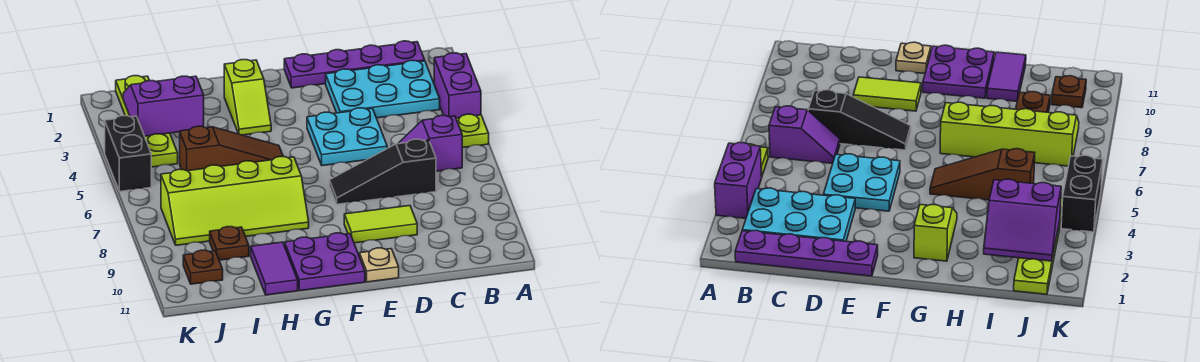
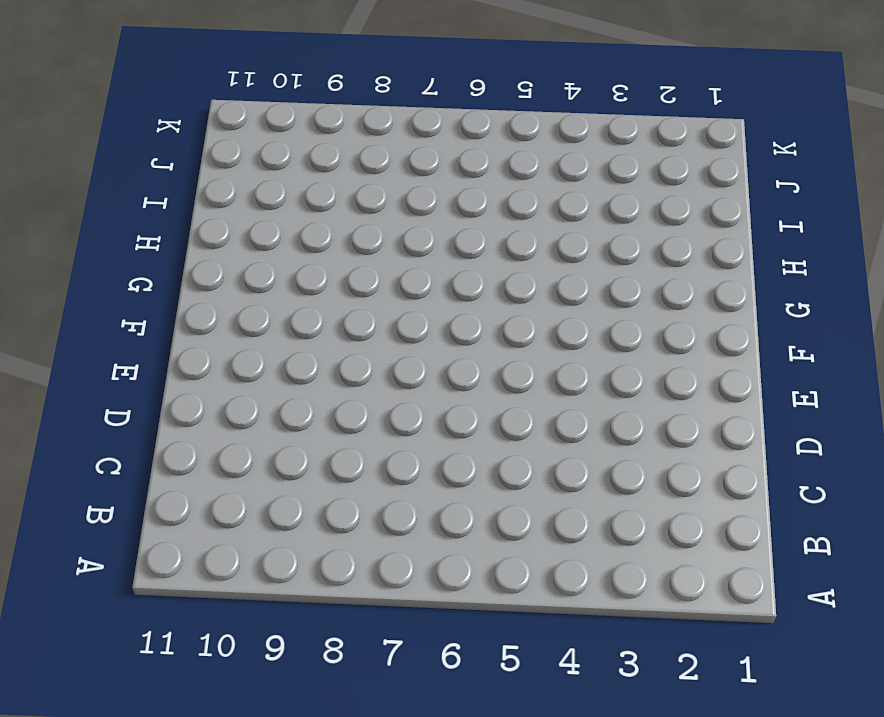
none -> purple brick A3:A4 level 1
none -> lime plate A5 level 1
none -> purple plate B1:E1 level 1

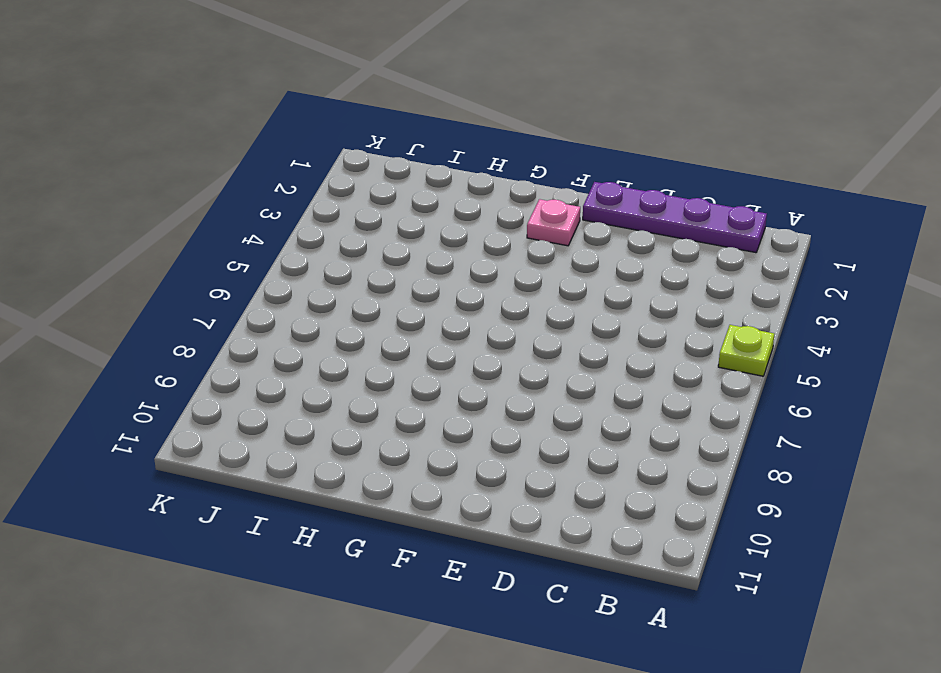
pink plate F2 level 1 -> none
none -> purple brick A3:A4 level 1
none -> cyan plate B2:D3 level 1
none -> purple slope B6:C6 level 1 top B

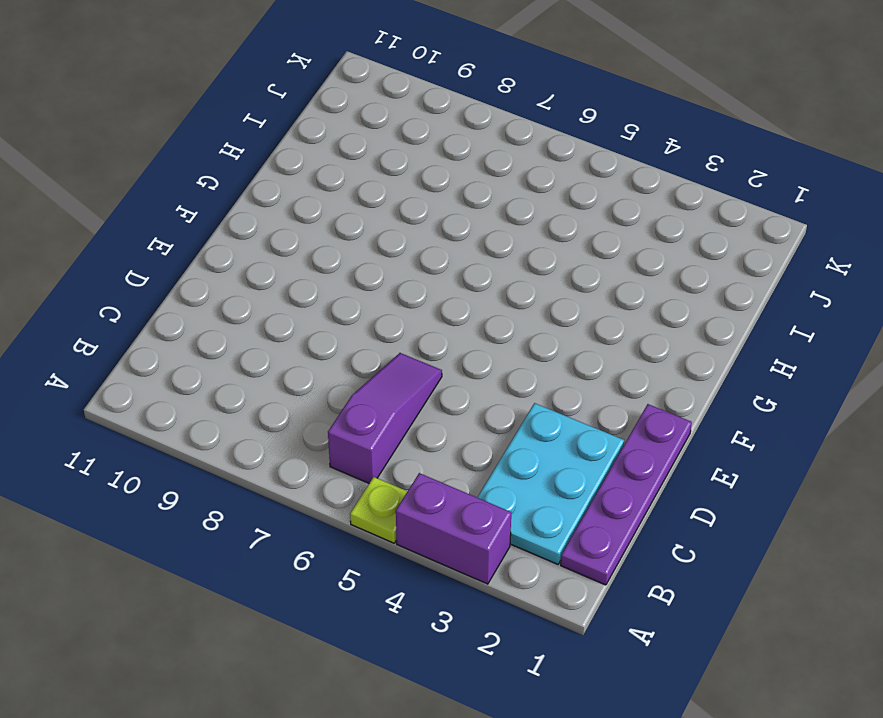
purple slope B6:D6 level 1 top B -> purple slope B6:C6 level 1 top B
none -> black slope C7:E7 level 1 top C
none -> cyan plate D4:E5 level 1
none -> lime tile D9:E9 level 1

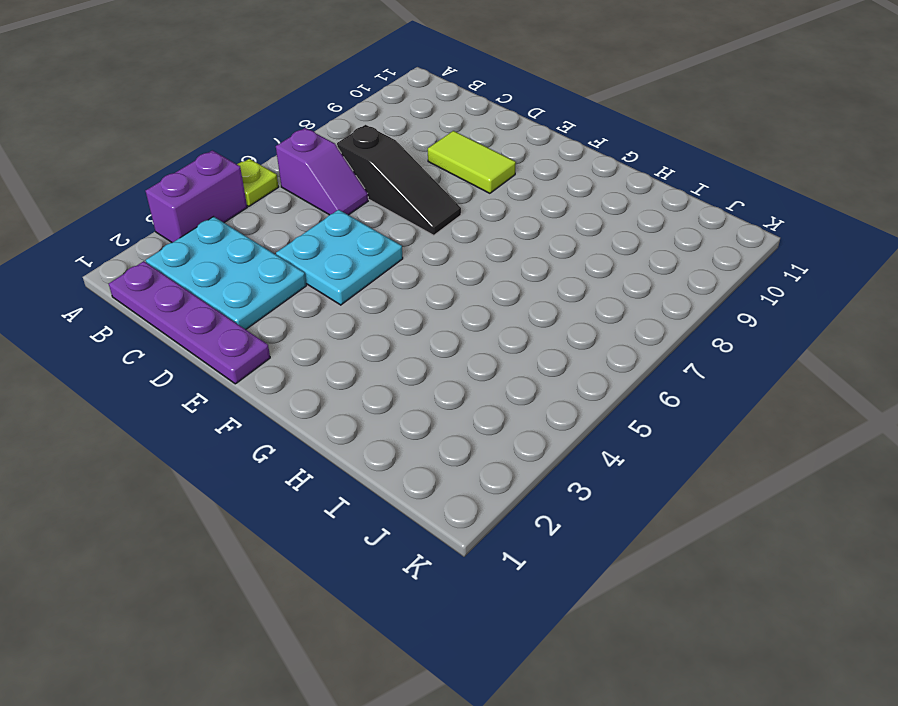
none -> tan plate E11 level 1
none -> purple plate F10:G11 level 1
none -> lime slope G2:G3 level 1 top 2

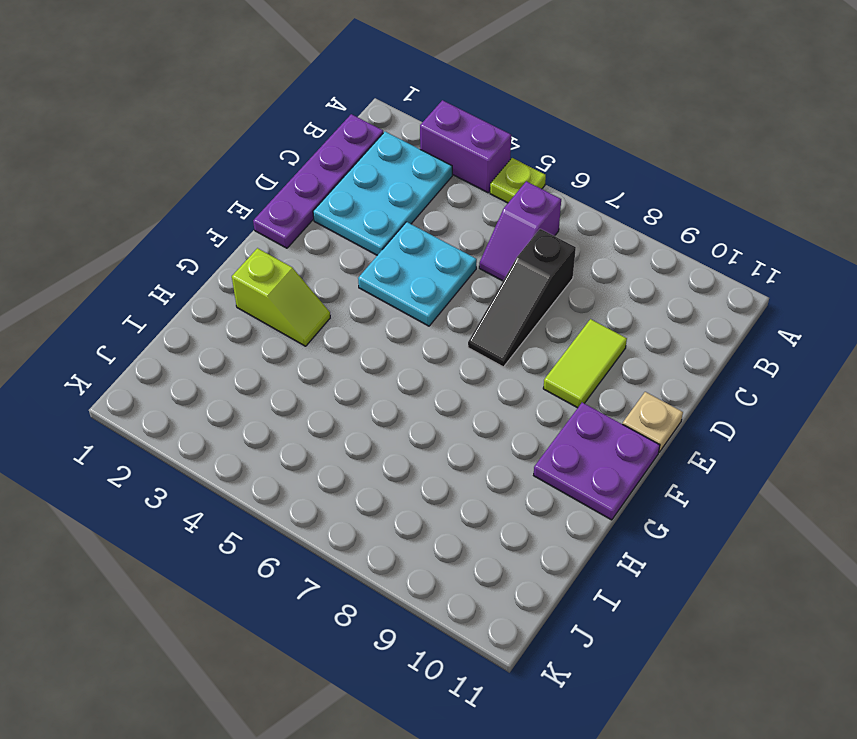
none -> brown slope G5:I5 level 1 top I
none -> lime slope G7:J8 level 1 top 7
none -> purple tile H10:H11 level 1

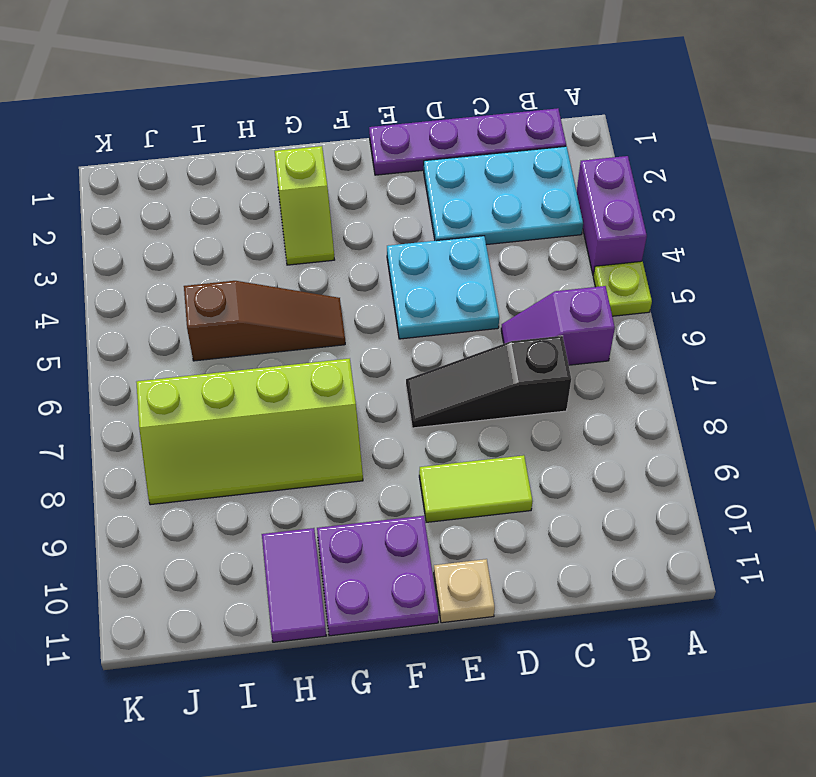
none -> brown plate I9 level 1
none -> lime plate J1:J4 level 1
none -> brown plate J10 level 1

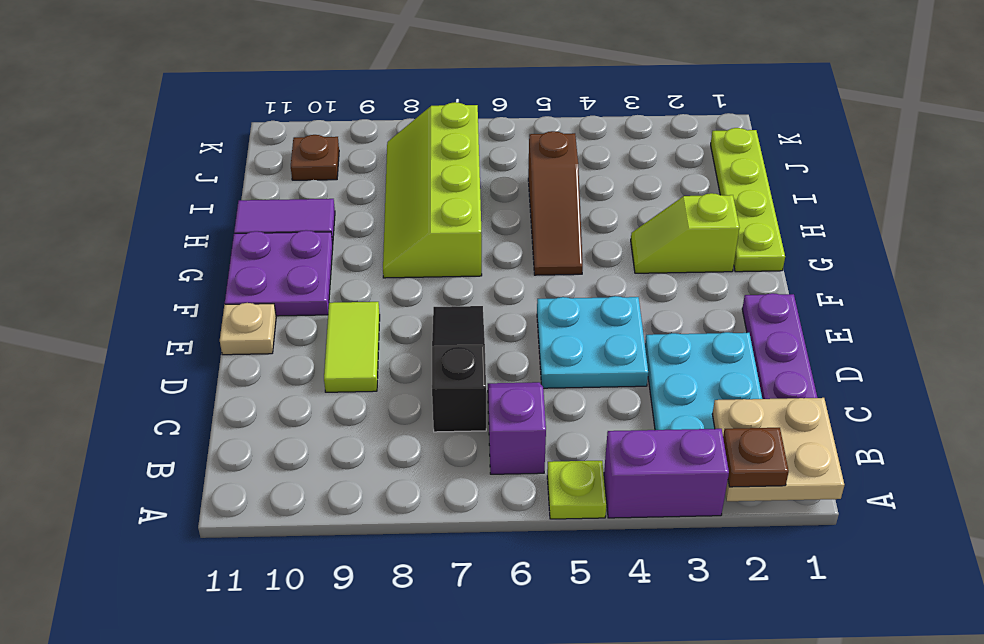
tan plate A1:B2 level 2 -> none
brown plate A2 level 3 -> brown plate I9 level 1
lime plate G1:J1 level 1 -> lime plate J1:J4 level 1
none -> black brick K4:K5 level 1
none -> purple slope I2:J3 level 2 top 3

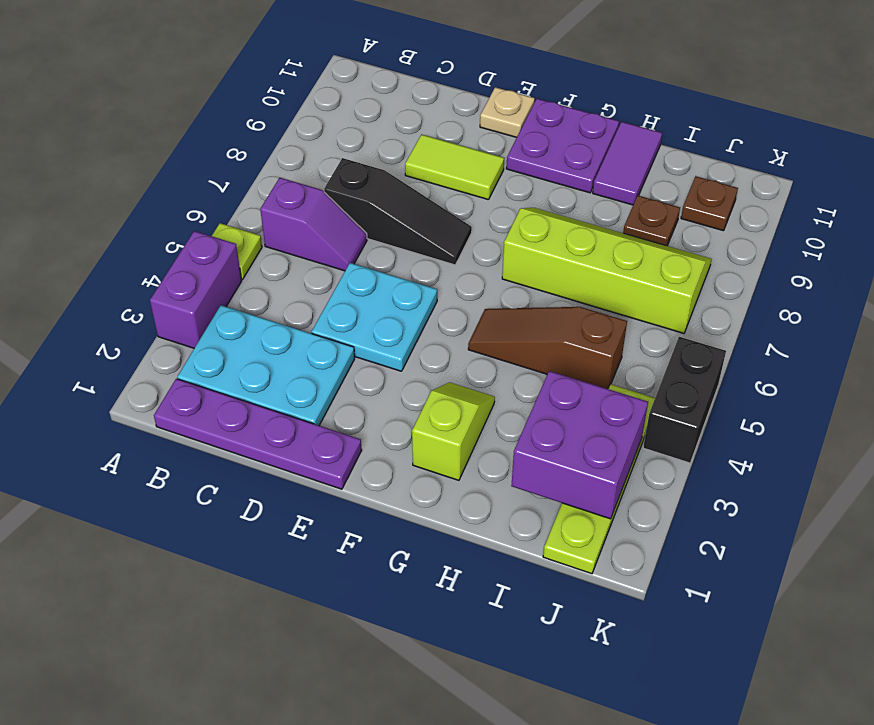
purple brick I2:J3 level 2 -> purple slope I2:J3 level 2 top 3

